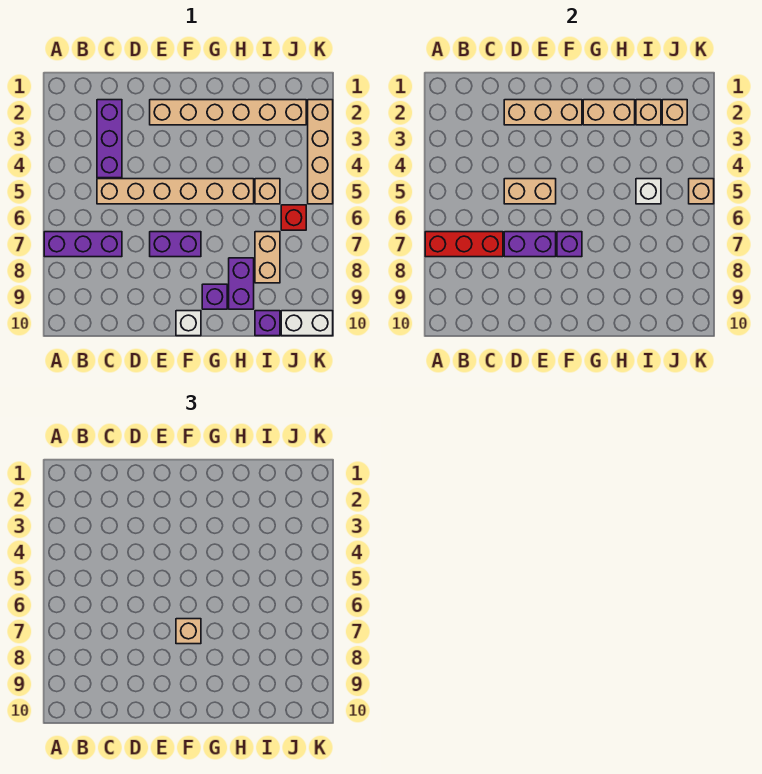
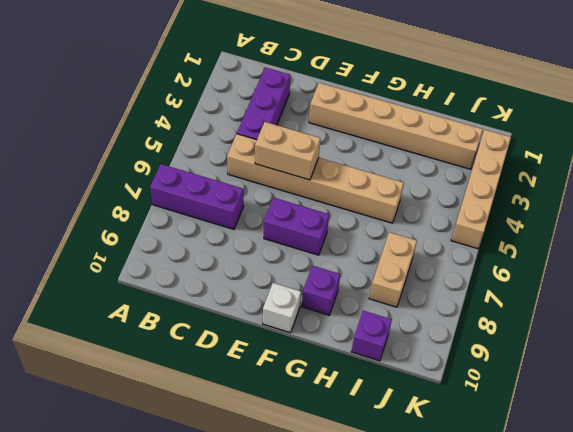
none -> purple brick H8:H9 level 1
none -> tan brick I5 level 1
none -> red brick J6 level 1

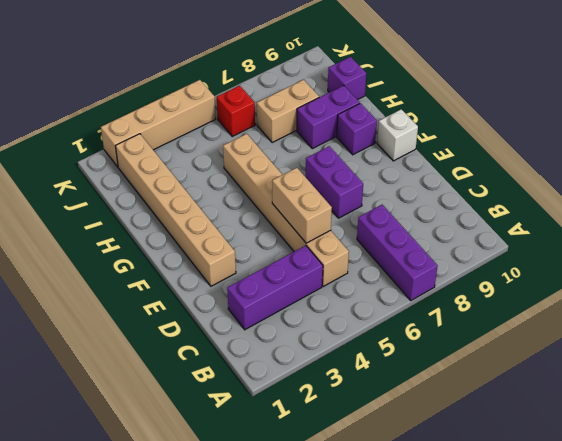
none -> tan brick I5 level 1
none -> white brick J10:K10 level 1
none -> red brick A7:C7 level 2

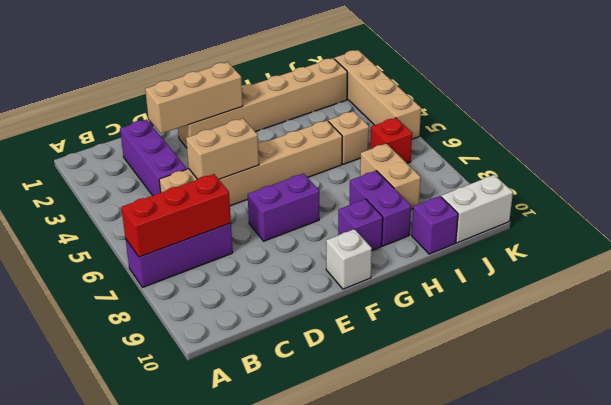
none -> purple brick D7:E7 level 2
none -> purple brick F7 level 2
none -> tan brick G2:H2 level 2

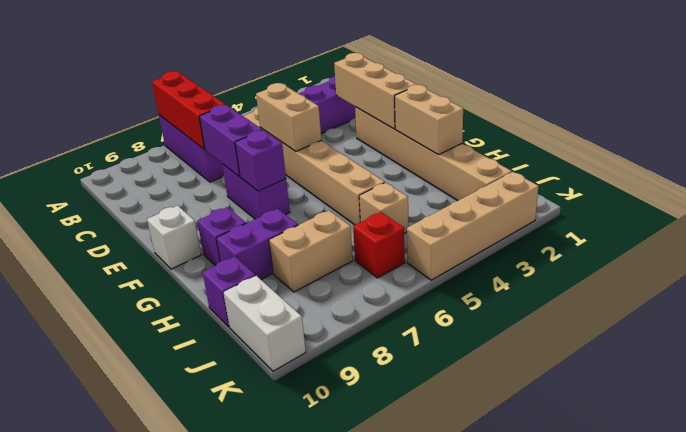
none -> tan brick I2 level 2
none -> white brick I5 level 2
none -> tan brick J2 level 2

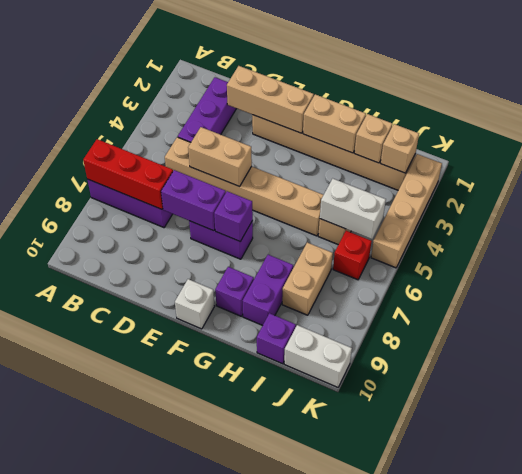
white brick I5:J5 level 2 -> white brick I5 level 2
none -> tan brick K5 level 2
none -> tan brick F7 level 3

